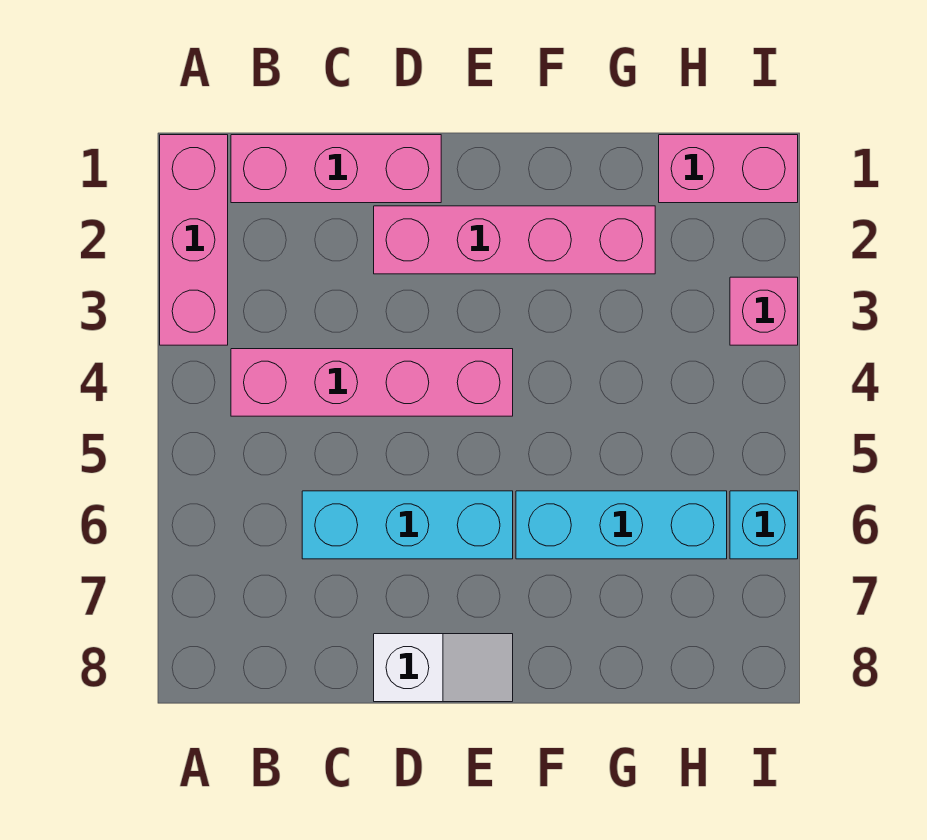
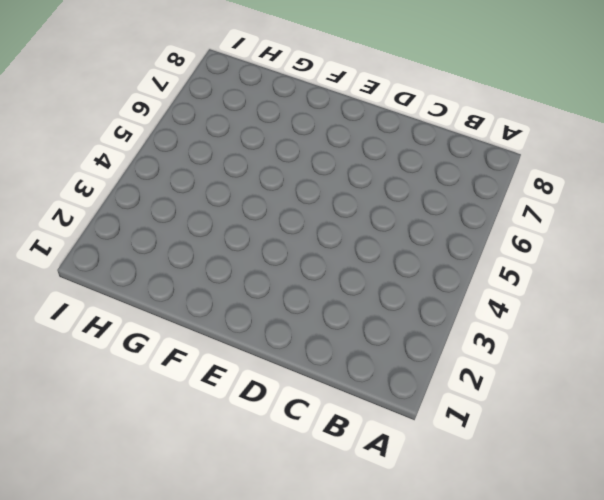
none -> pink brick A1:A3 level 1
none -> pink brick B1:D1 level 1

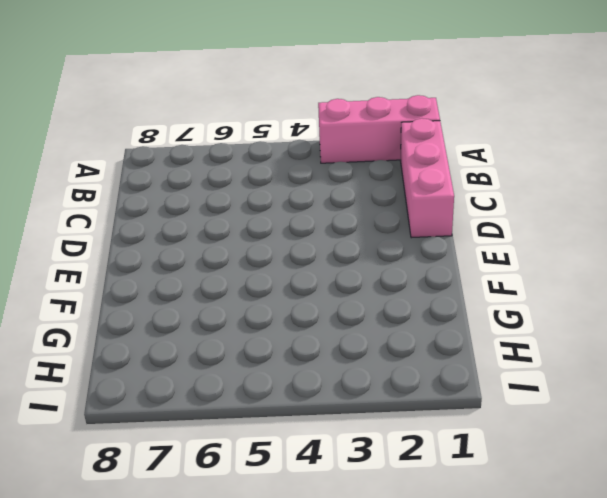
none -> pink brick B4:E4 level 1
none -> cyan brick C6:E6 level 1

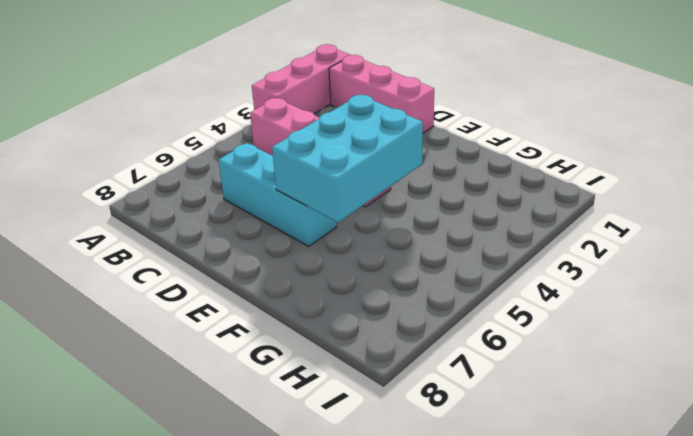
cyan brick E4:F6 level 2 -> none
none -> pink brick D2:G2 level 1
none -> white slope D8:E8 level 1 top D

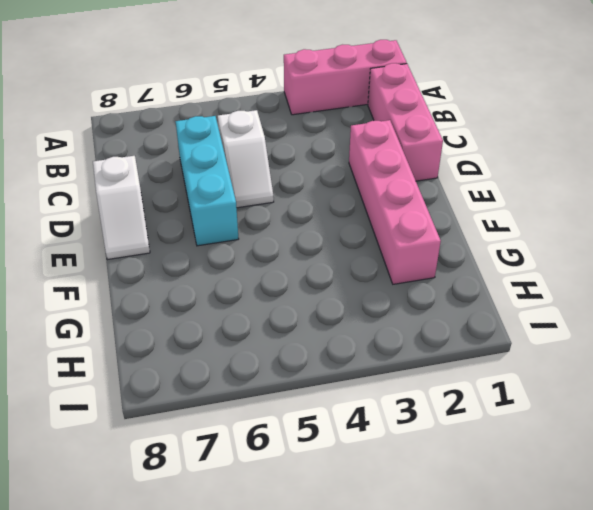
white slope C5:D5 level 1 top C -> none
none -> pink brick B4:E4 level 1
none -> cyan brick F6:H6 level 1

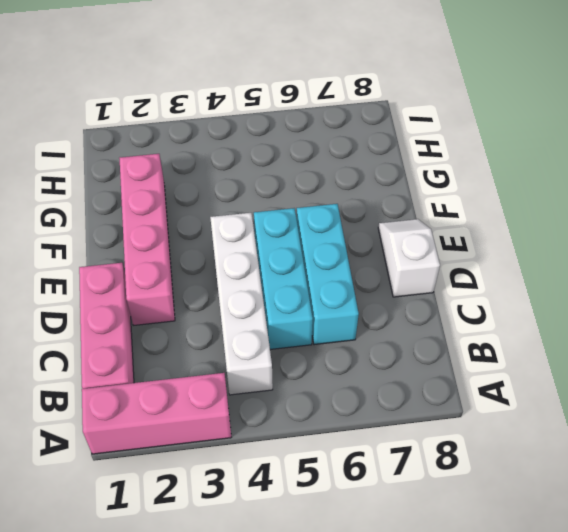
white brick B4:E4 level 1 -> pink brick B4:E4 level 1
cyan brick C5:E5 level 1 -> cyan brick F6:H6 level 1
none -> pink brick H1:I1 level 1
none -> pink brick I3 level 1

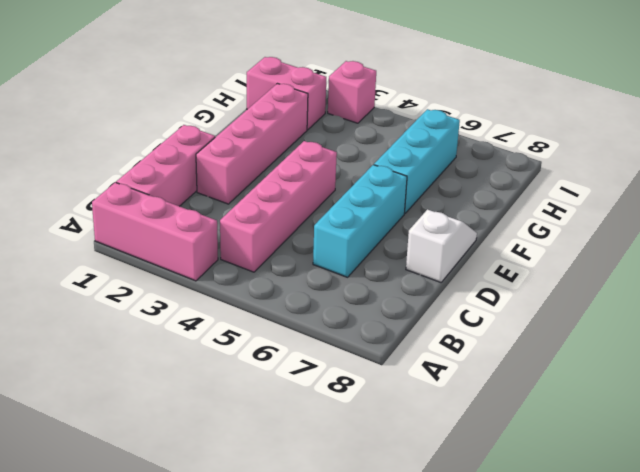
pink brick H1:H2 level 1 -> pink brick H1:I1 level 1
none -> cyan brick I6 level 1

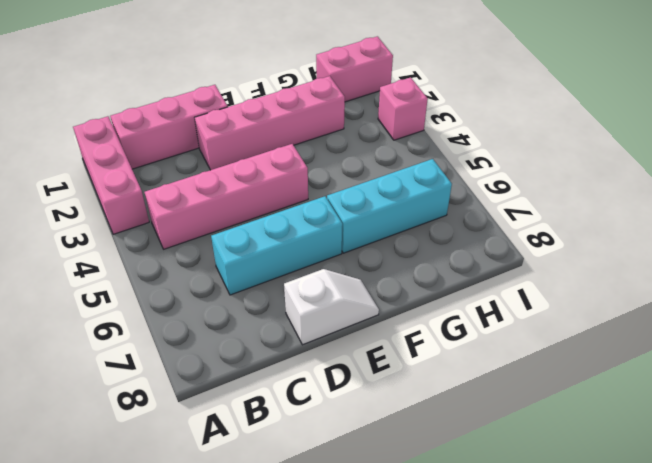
none -> cyan brick I6 level 1

